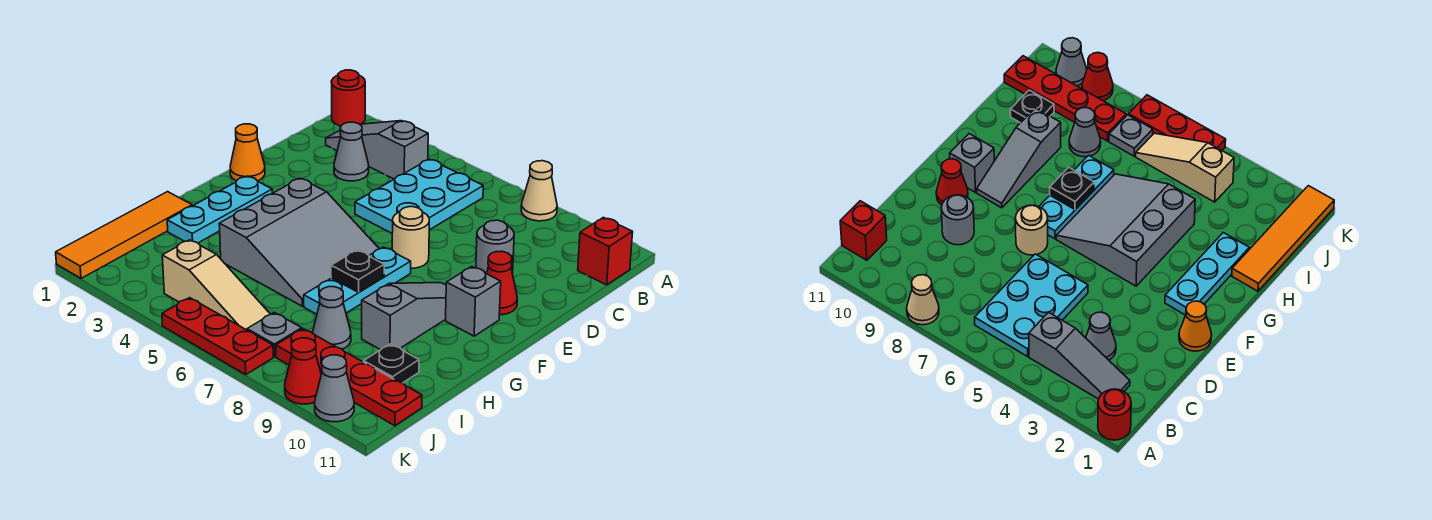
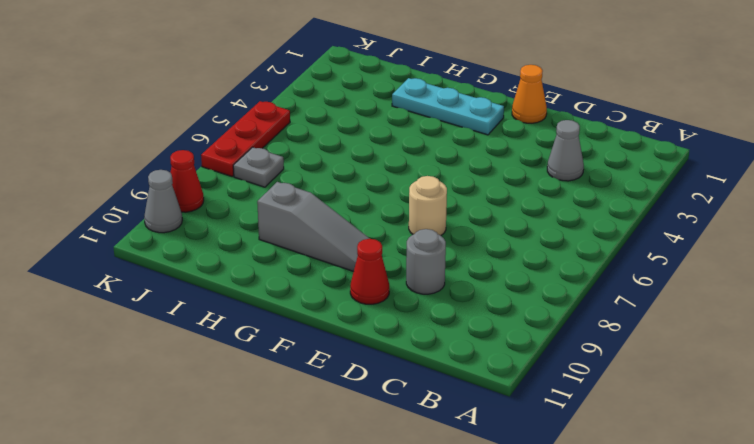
none -> red round brick A1 level 1
none -> tan cone A8 level 1
none -> grey slope B2:B4 level 1 top 4

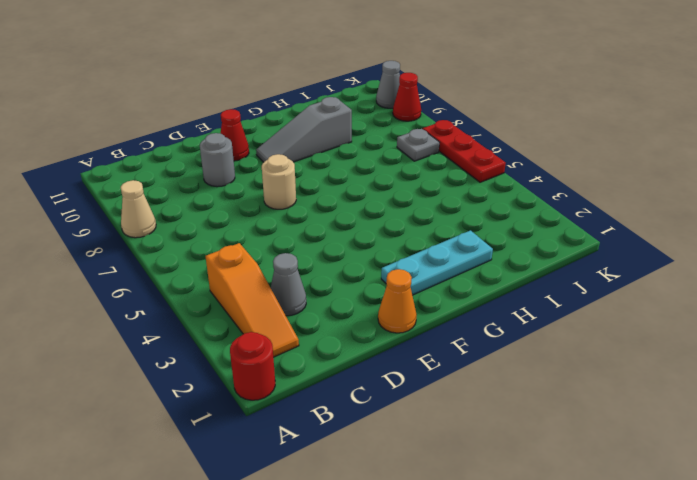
orange slope B2:B4 level 1 top 4 -> grey slope B2:B4 level 1 top 4
none -> cyan plate B5:D6 level 1
none -> red brick B11 level 1
none -> grey slope F4:H6 level 1 top 4

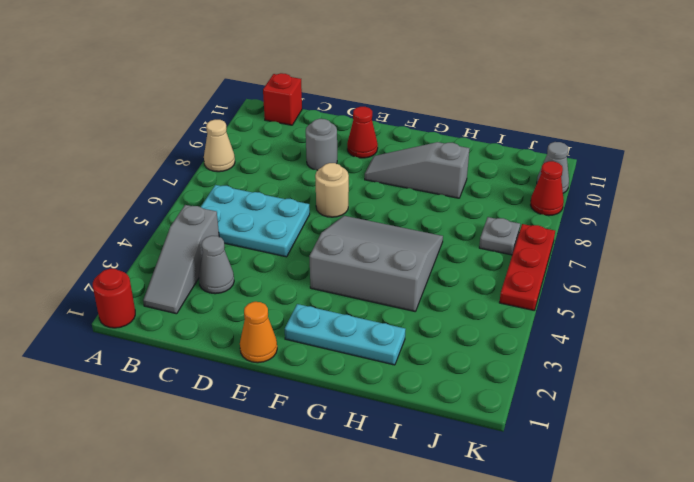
none -> cyan plate F7:H7 level 1
none -> grey brick F10 level 1
none -> orange tile H1:K1 level 1

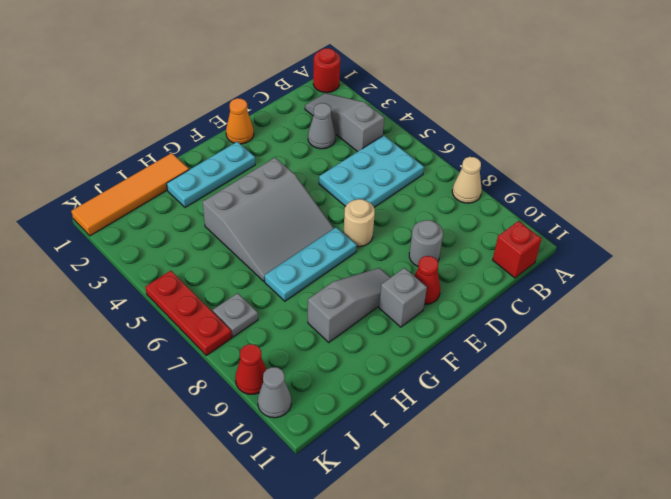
none -> grey cone I8 level 1
none -> black plate I10 level 1
none -> tan slope J4:J6 level 1 top 4

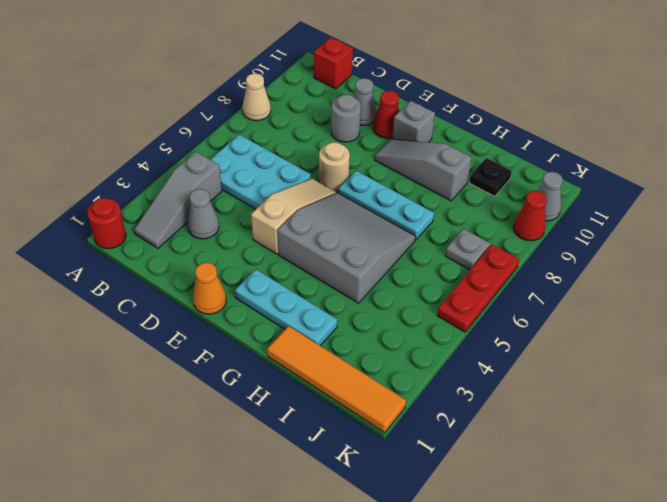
grey cone D10 level 1 -> grey cone I8 level 1
tan slope E4:E6 level 1 top 4 -> tan slope J4:J6 level 1 top 4
none -> red plate J8:J11 level 1
none -> black plate G7 level 2

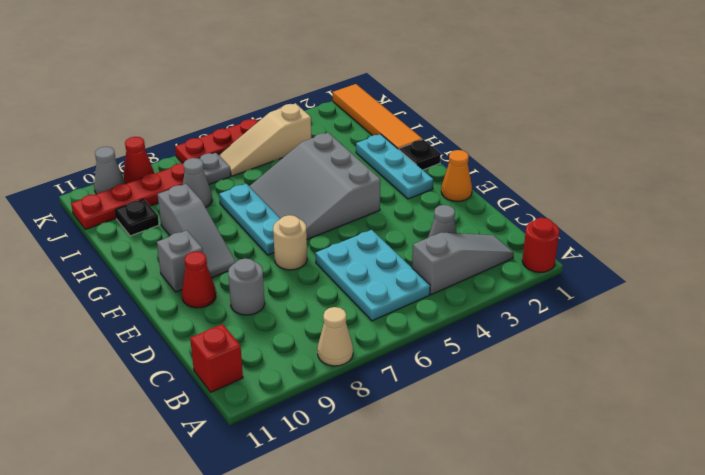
black plate G1 level 1 -> black plate G7 level 2

